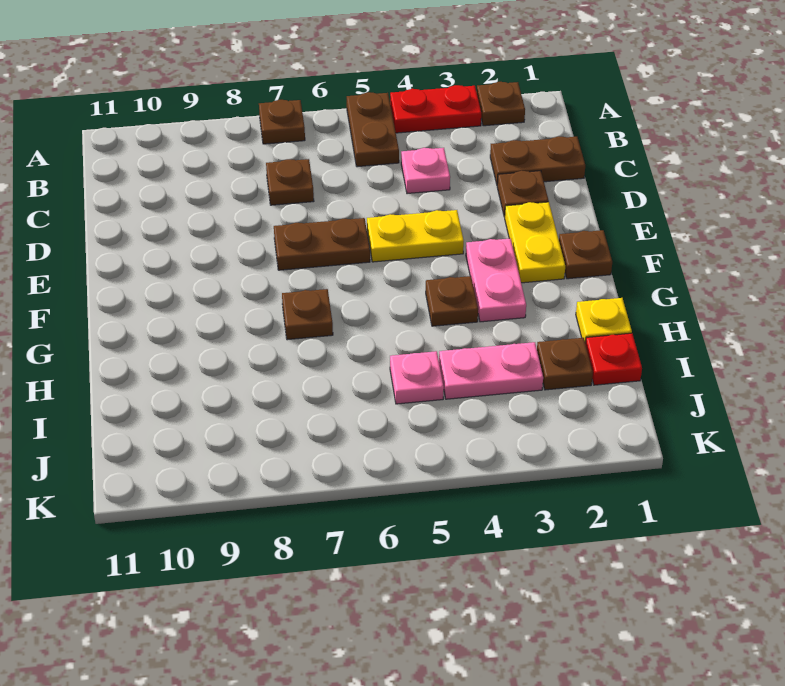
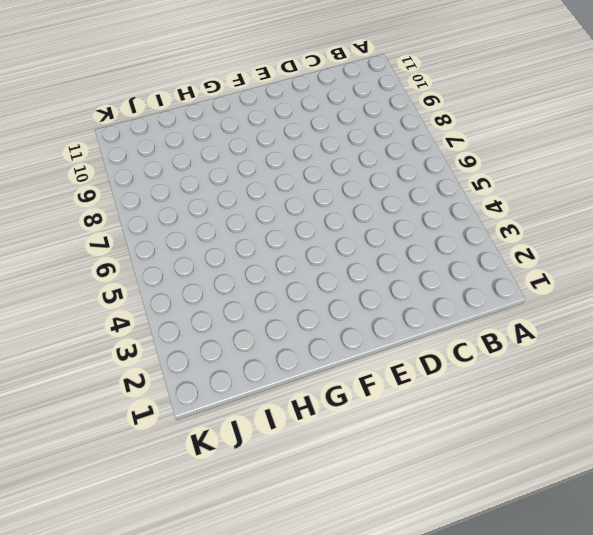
none -> brown plate A2 level 1
none -> red plate A3:A4 level 1
none -> brown plate A5:B5 level 1

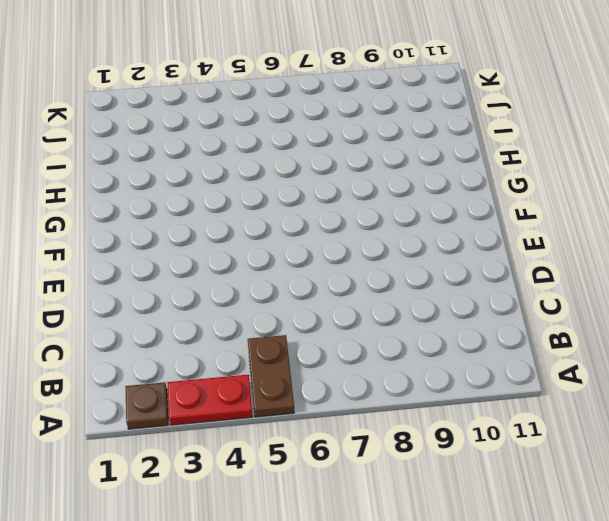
none -> brown plate A7 level 1
none -> brown plate C1:C2 level 1
none -> pink plate C4 level 1

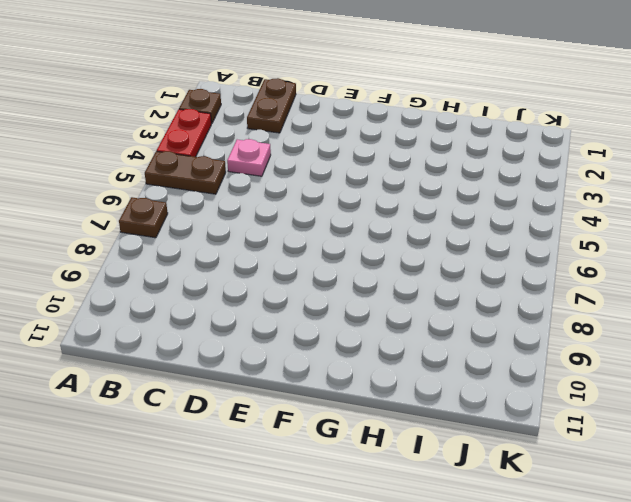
none -> brown plate C7 level 1
none -> brown plate D2 level 1
none -> yellow plate E2:F2 level 1

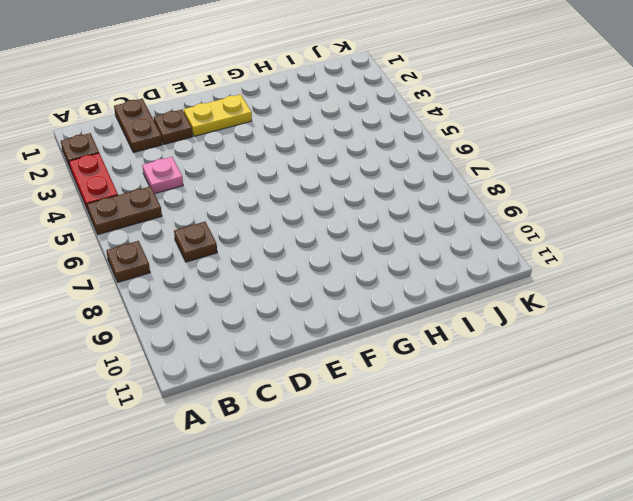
none -> yellow plate E4:E5 level 1
none -> brown plate E6:E7 level 1
none -> brown plate F1 level 1

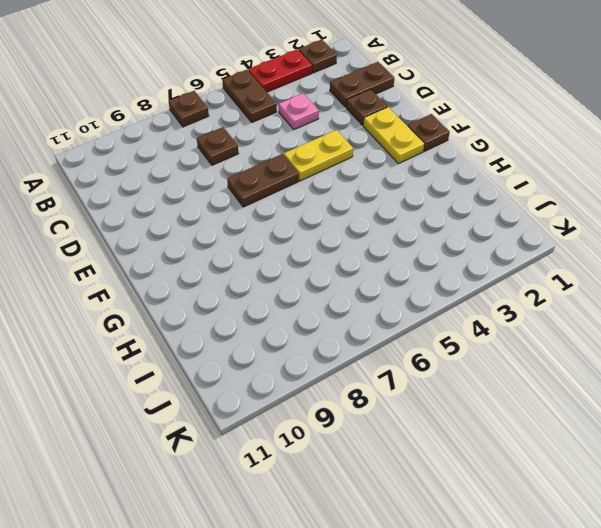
none -> pink plate F3:G3 level 1
none -> brown plate G4 level 1
none -> brown plate G7 level 1

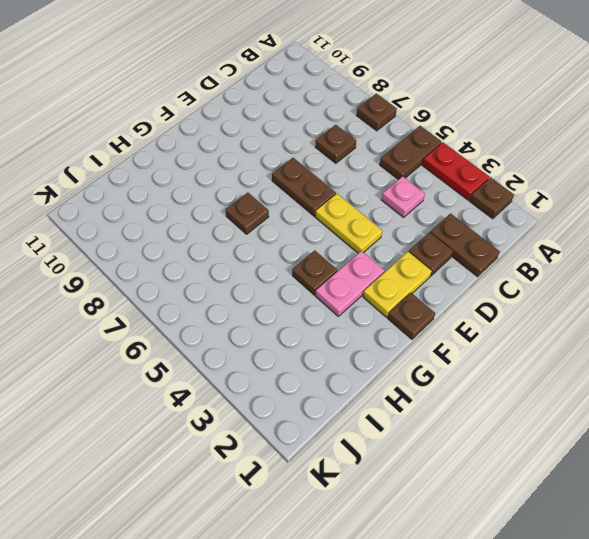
none -> yellow plate H1 level 1
none -> red plate I1 level 1
none -> brown plate I2 level 1

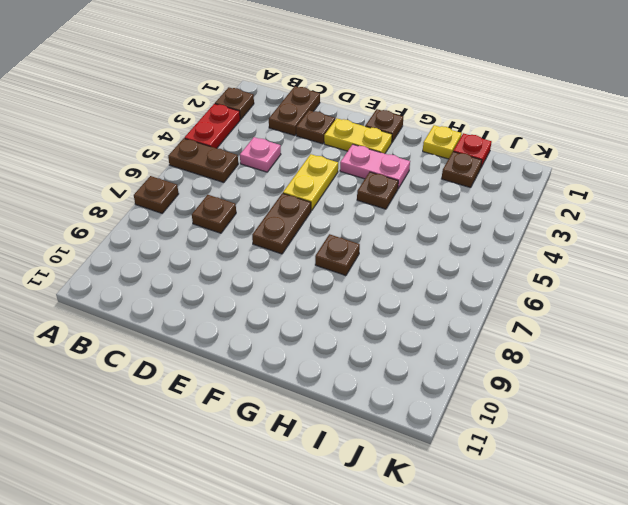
none -> pink plate I3:I4 level 1
none -> pink plate I5 level 1

